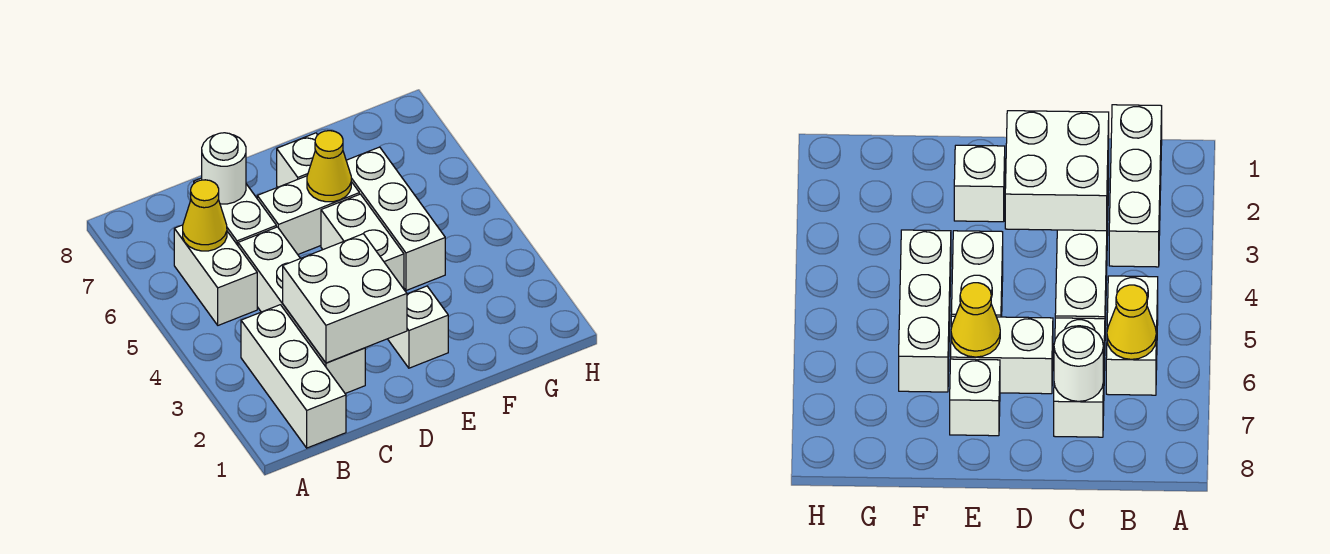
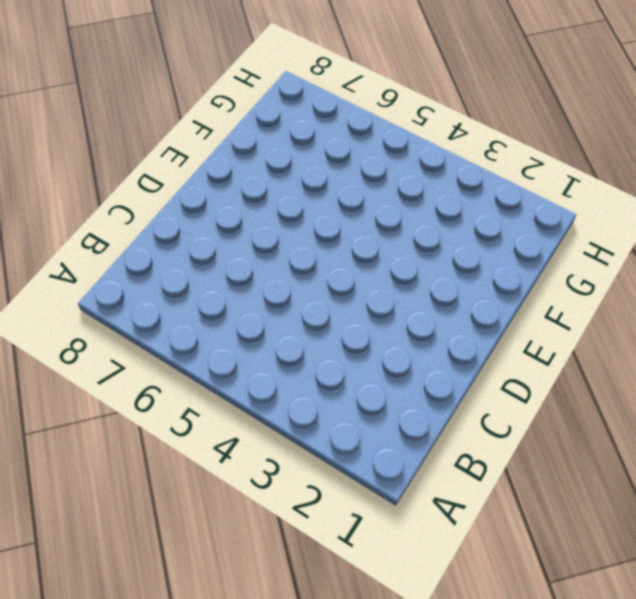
none -> white brick B1:B3 level 1
none -> white brick B5:B6 level 1
none -> white brick C2:C5 level 1

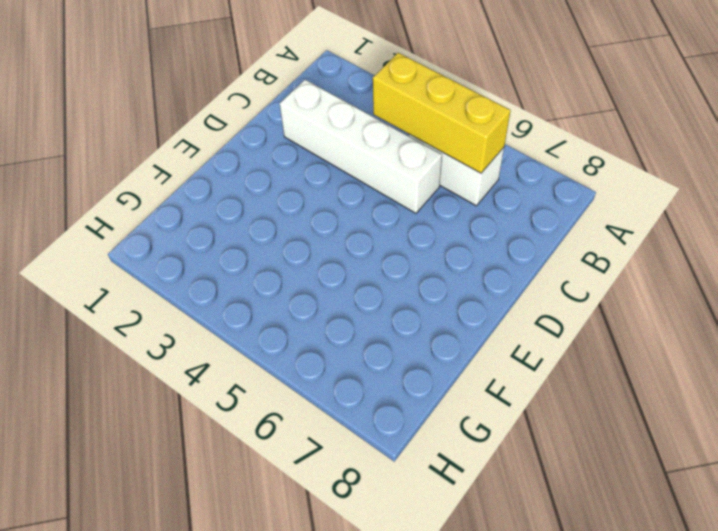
yellow brick B4:B6 level 2 -> yellow cone B6 level 2
none -> white brick B1:B3 level 1
none -> white brick C6:C7 level 1
none -> white brick D6:E6 level 1

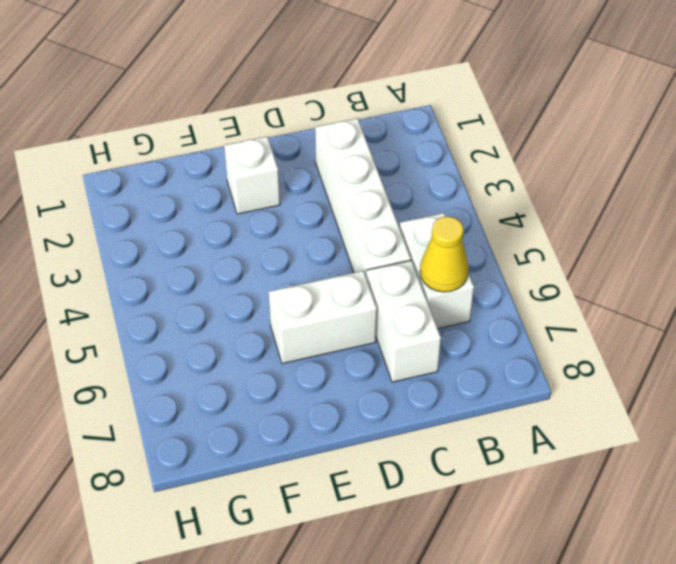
none -> white brick B1:B3 level 1
none -> white brick E4:E5 level 1
none -> white brick E7 level 1

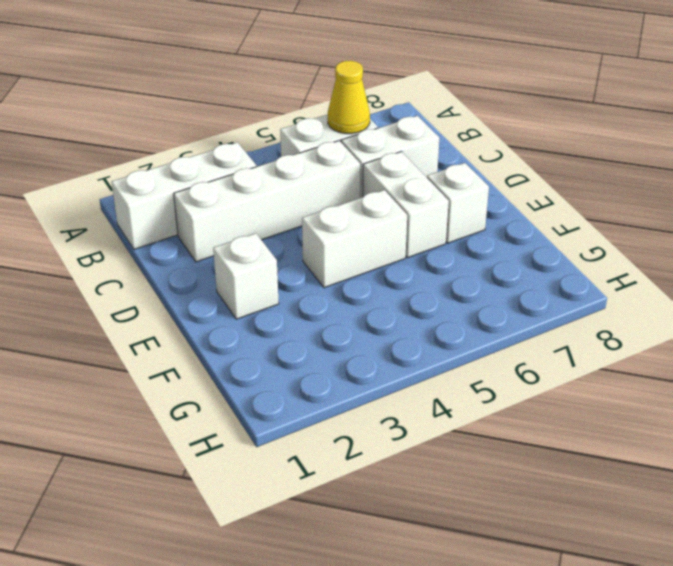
none -> white brick F4:F6 level 1
none -> white brick C2:D3 level 2
none -> white round brick C7 level 2

